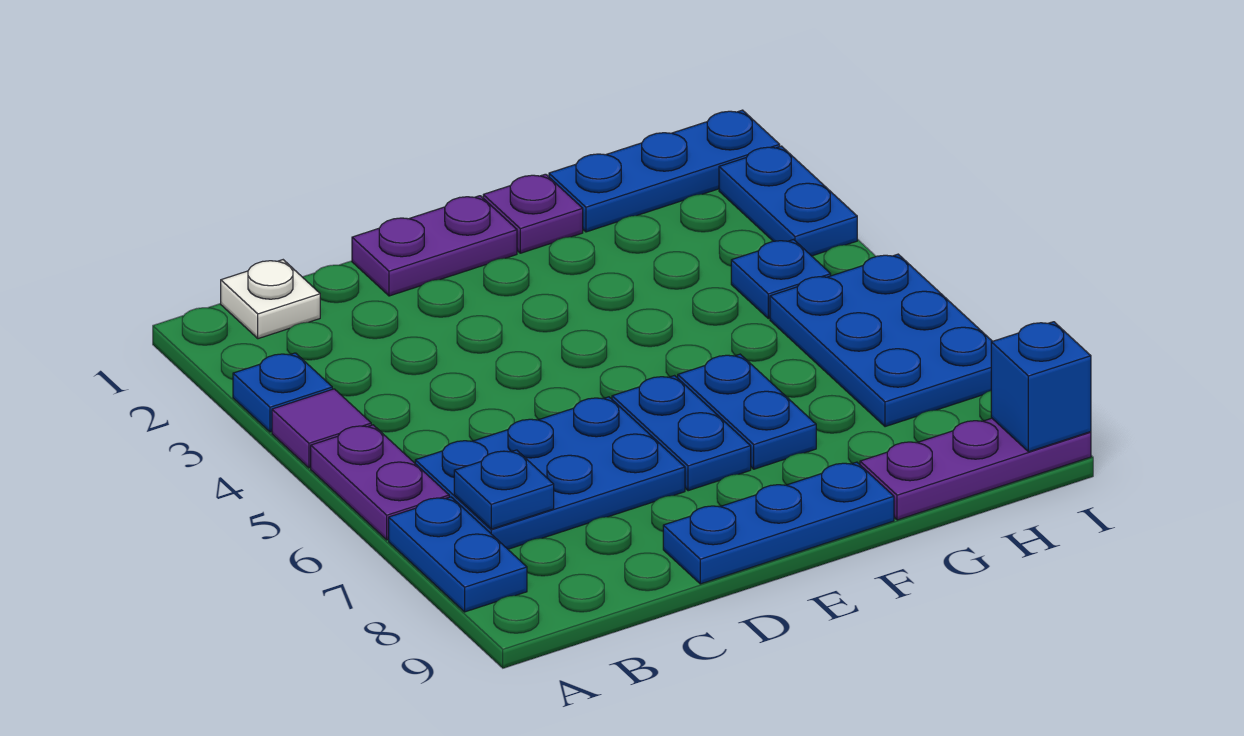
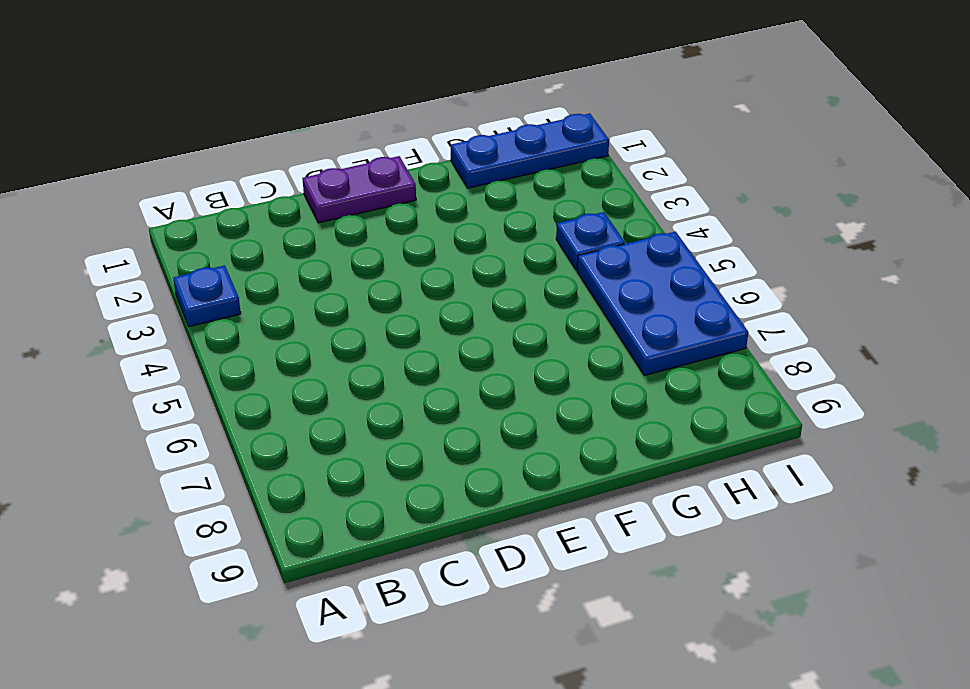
none -> purple tile A4 level 1
none -> purple plate A5:A6 level 1
none -> blue plate A7:A8 level 1

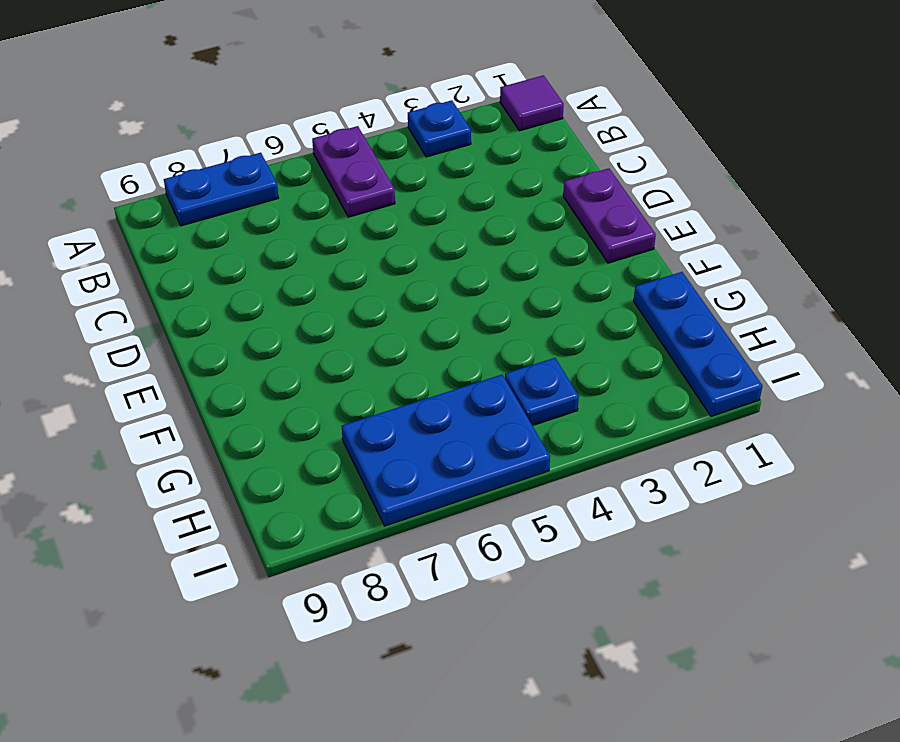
purple tile A1 level 1 -> purple tile A4 level 1
purple plate A5:B5 level 1 -> purple plate A5:A6 level 1
none -> white plate B1 level 1
none -> blue plate B6:D7 level 1
none -> blue plate D9:F9 level 1

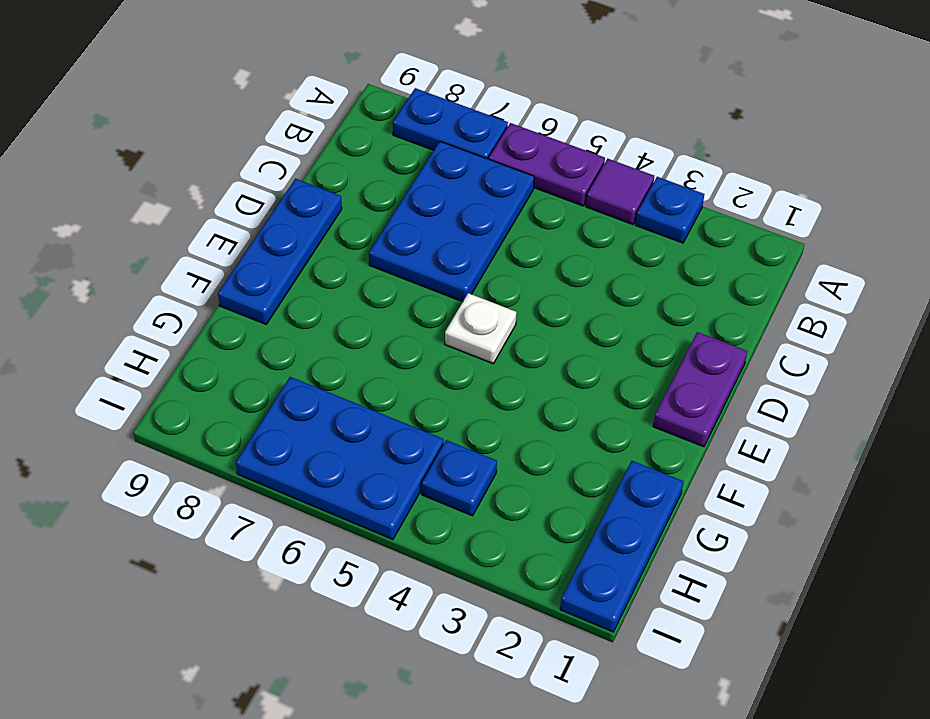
white plate E5 level 1 -> white plate B1 level 1
none -> blue plate E6:E7 level 1
none -> purple plate F1 level 1
none -> blue plate F6:F7 level 1

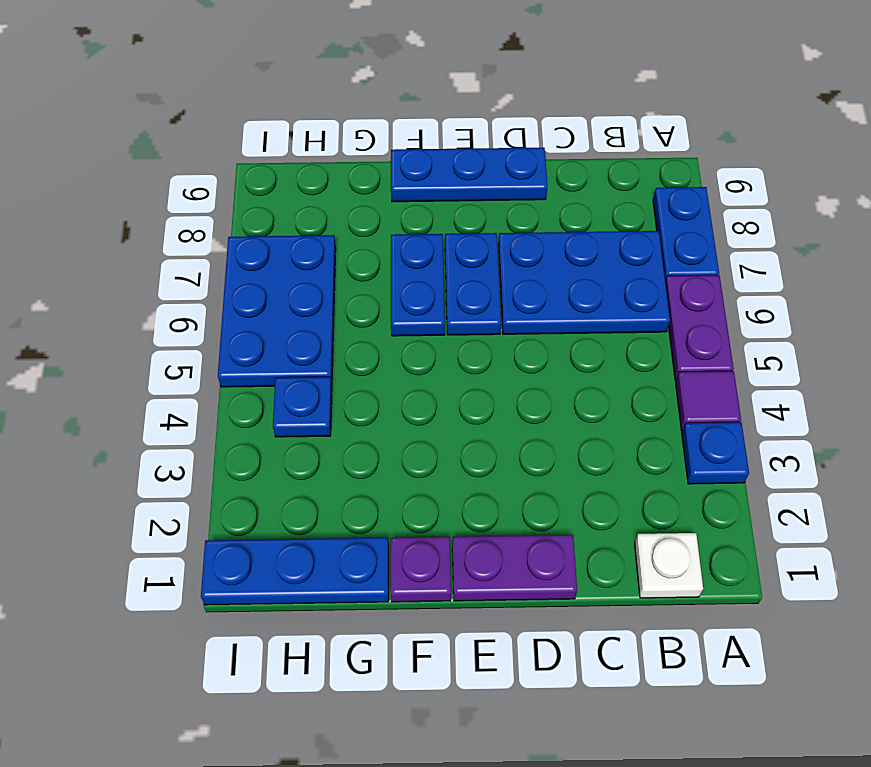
none -> purple plate G9:I9 level 1
none -> blue plate I2:I3 level 1
none -> blue plate B7 level 2

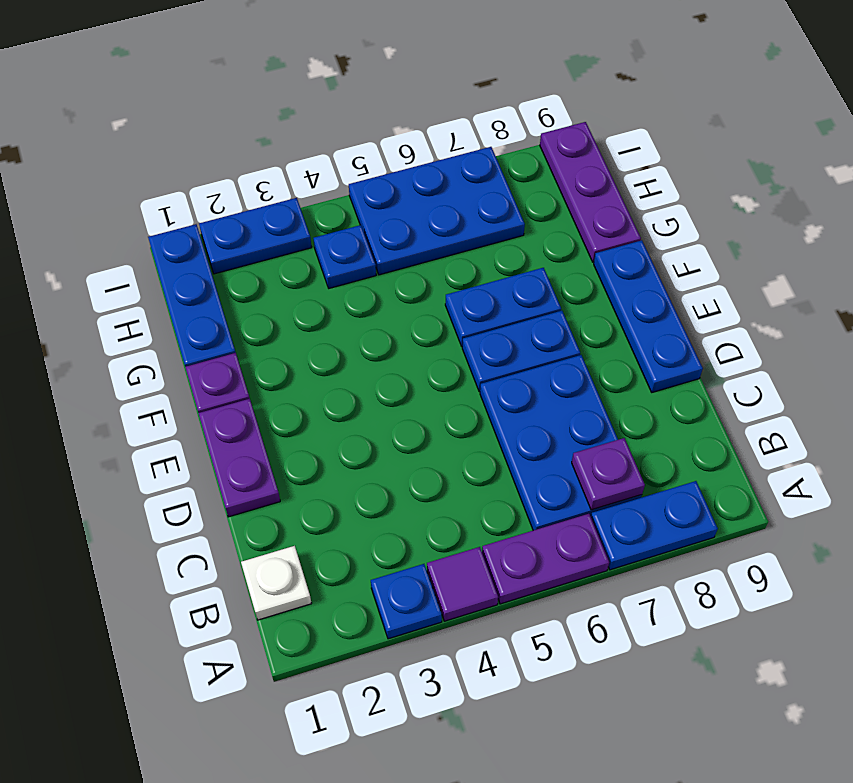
purple plate B7 level 2 -> blue plate B7 level 2
none -> blue brick I9 level 2

